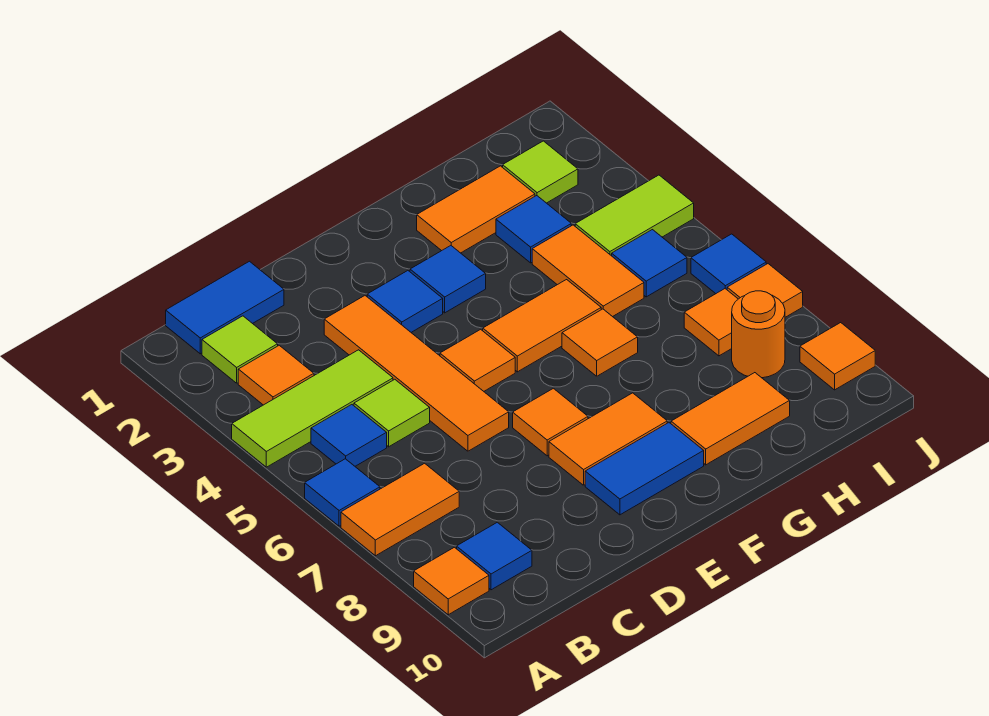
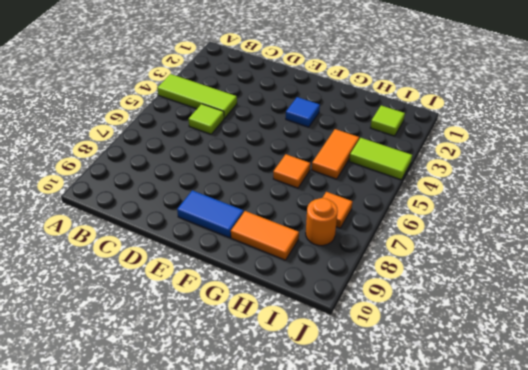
none -> blue tile A6 level 1
none -> orange tile A7:B7 level 1
none -> orange tile A9 level 1
none -> blue tile B1:C1 level 1

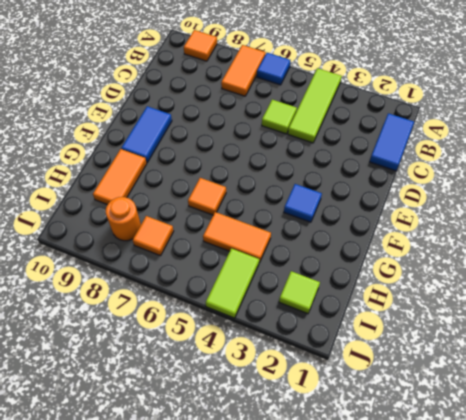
none -> lime tile B2 level 1
none -> orange tile B3 level 1
none -> blue tile B5 level 1
none -> blue tile B9 level 1

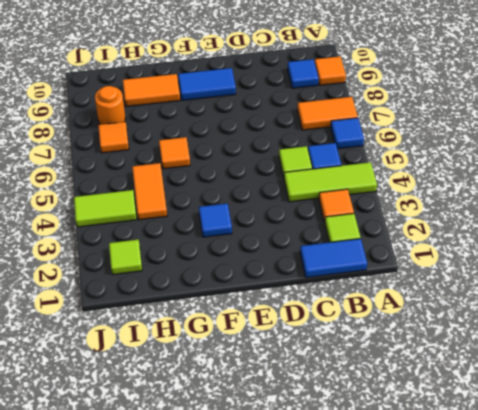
none -> orange tile D3:D6 level 1
none -> blue tile E3 level 1
none -> orange tile E5 level 1
none -> orange tile E7 level 1

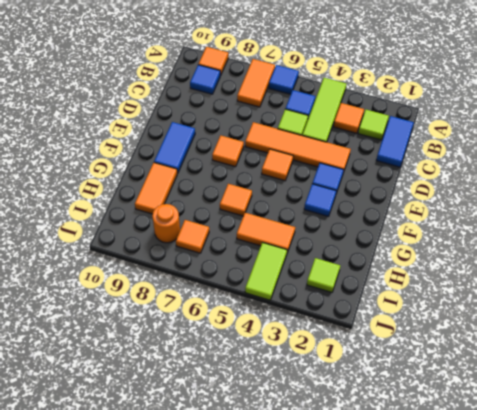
none -> orange tile E8:F8 level 1
none -> orange tile F5:G5 level 1
none -> orange tile G2:H2 level 1
none -> blue tile H3 level 1

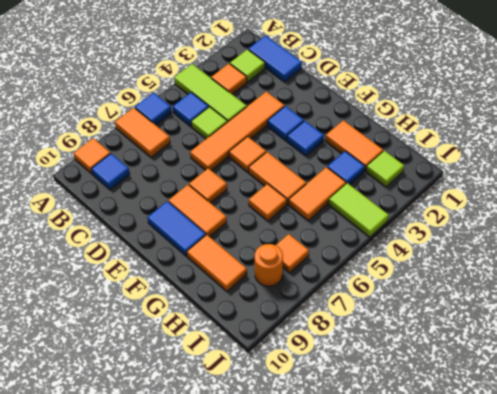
none -> blue tile I5 level 1
none -> blue tile J6 level 1
none -> orange tile J7 level 1
none -> orange tile J9 level 1

